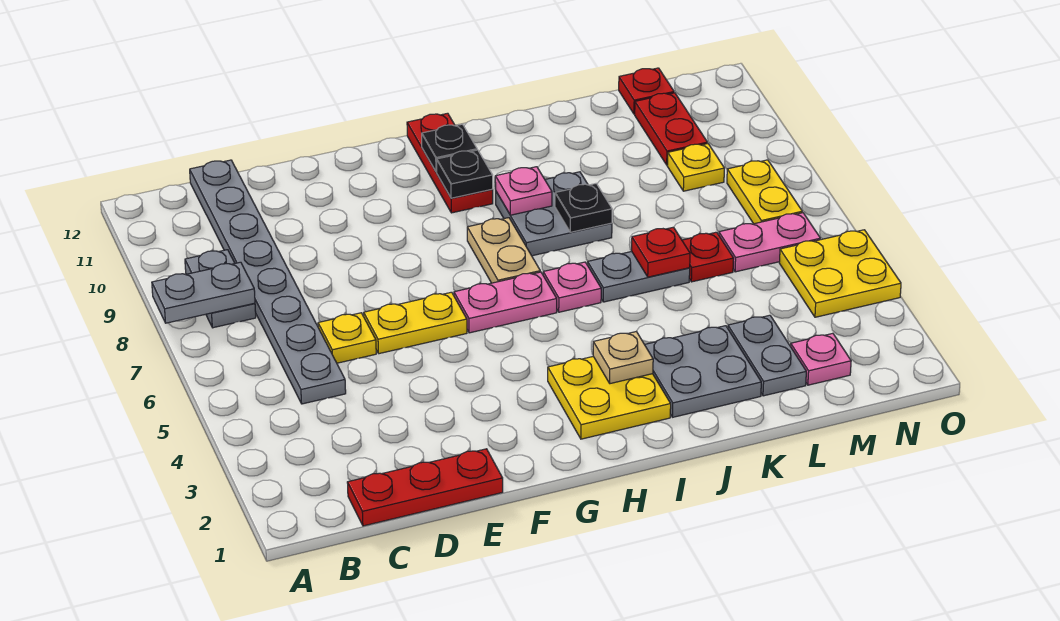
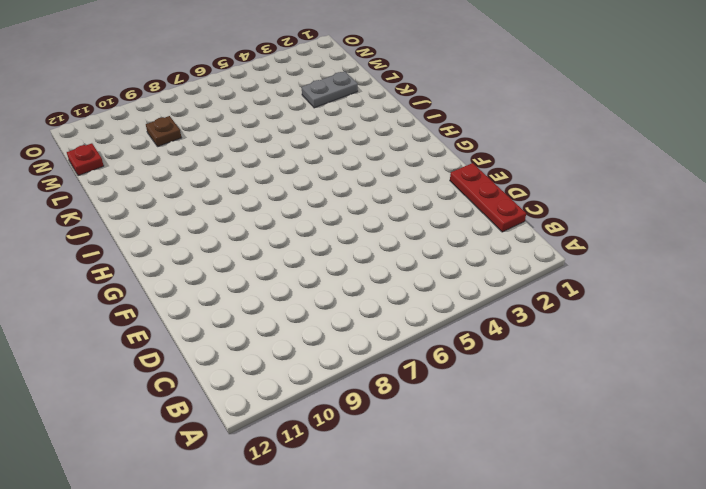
brown plate M9 level 1 -> yellow plate M9 level 1
none -> grey plate B8:B9 level 1
none -> grey plate C5:C12 level 1
none -> yellow plate D6 level 1

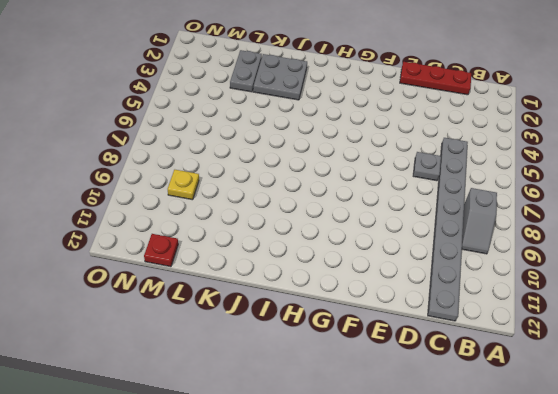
grey slope B8:B9 level 1 top 8 -> grey plate B8:B9 level 1
grey plate D6 level 1 -> yellow plate D6 level 1
none -> yellow plate E6:F6 level 1
none -> pink plate G6:H6 level 1
none -> yellow plate H2:I3 level 1

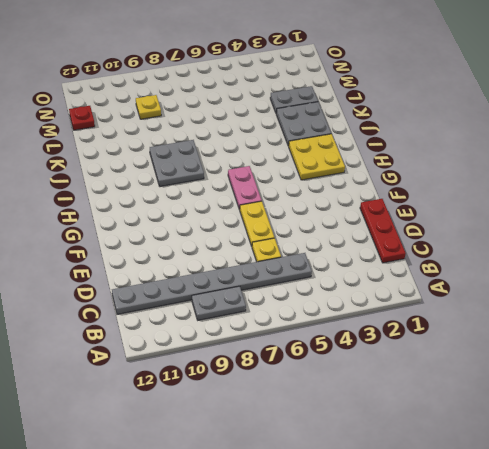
none -> tan plate H7:H8 level 1
none -> red plate H10:H12 level 1
none -> pink plate I6 level 1

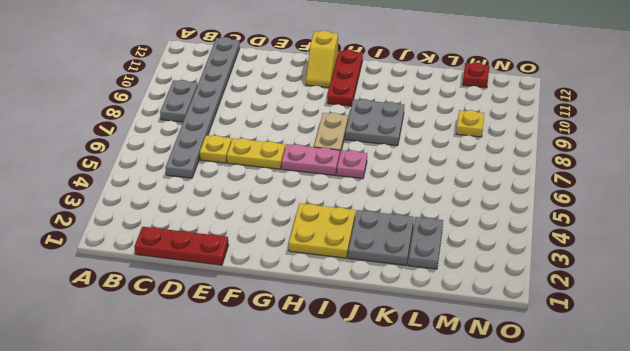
yellow slope G11:G12 level 1 top 12 -> none
none -> grey plate J6:K6 level 1
none -> red plate L6 level 1
none -> pink plate M2 level 1

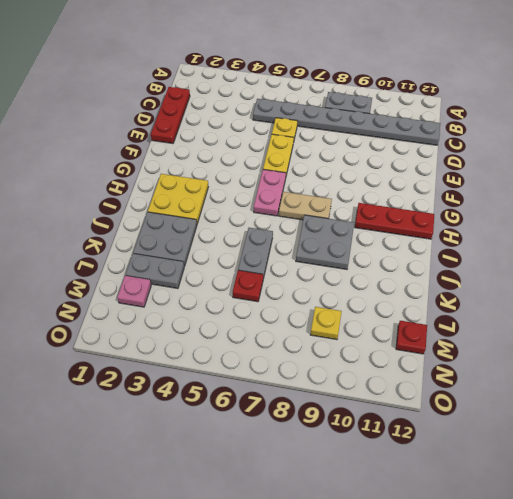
none -> pink plate I6 level 1
none -> pink plate M6:N6 level 1
none -> red plate M10:M11 level 1

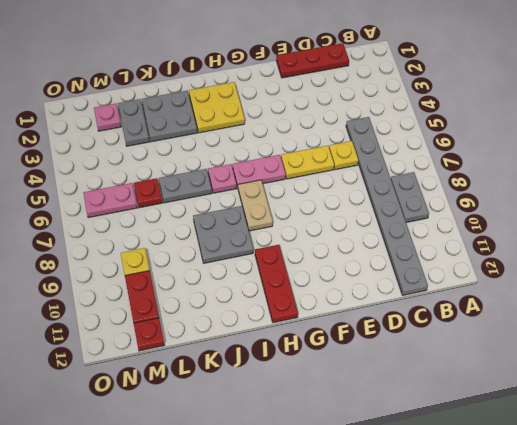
none -> yellow plate N4:O5 level 1
none -> yellow plate N7:N8 level 1
none -> grey plate A8:B8 level 2

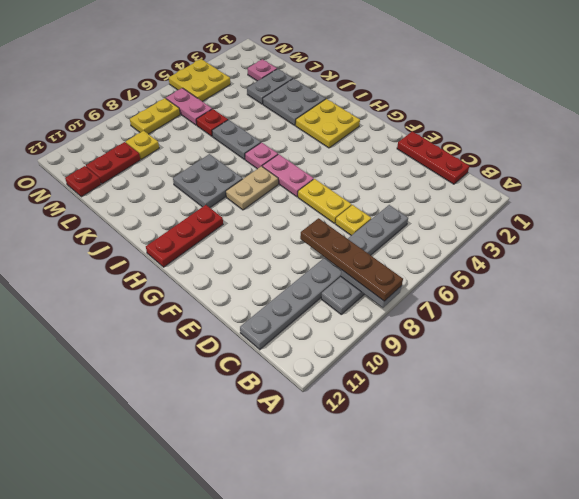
brown plate A8:D8 level 3 -> none
none -> black plate H10 level 2
none -> black plate H11 level 2
none -> tan plate I3 level 2

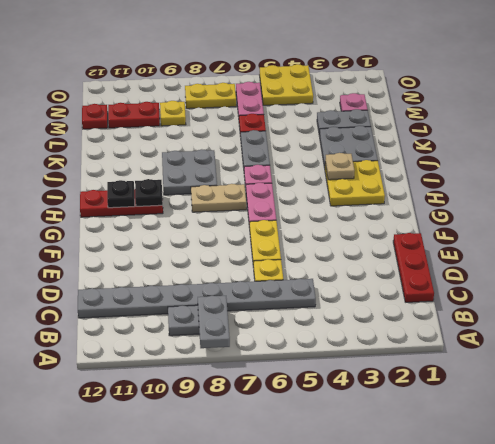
none -> pink plate I9 level 2
none -> black plate J8 level 2
none -> red plate K6 level 2

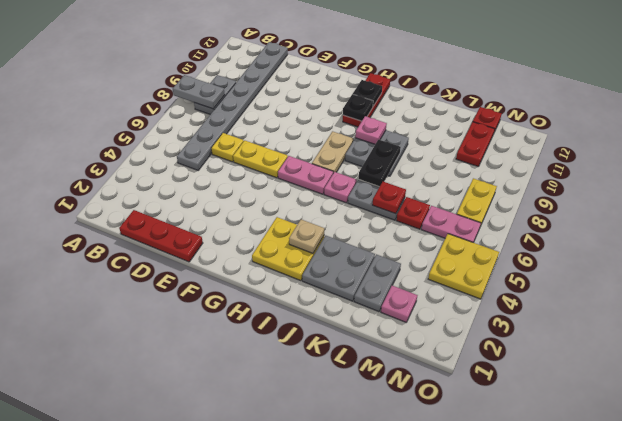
black plate J7:J8 level 2 -> black plate J8 level 2
none -> yellow plate M9 level 1

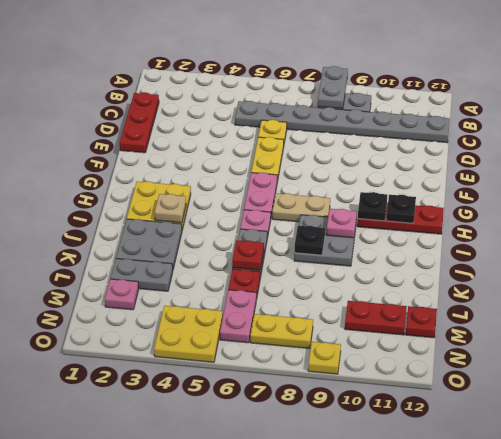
yellow plate O9 level 1 -> yellow plate M9 level 1

